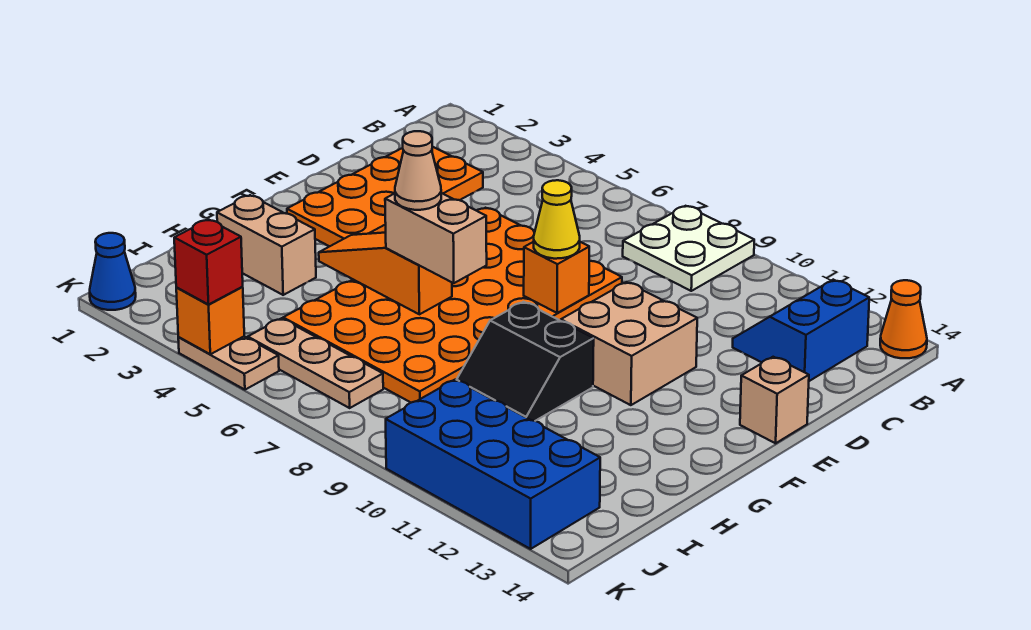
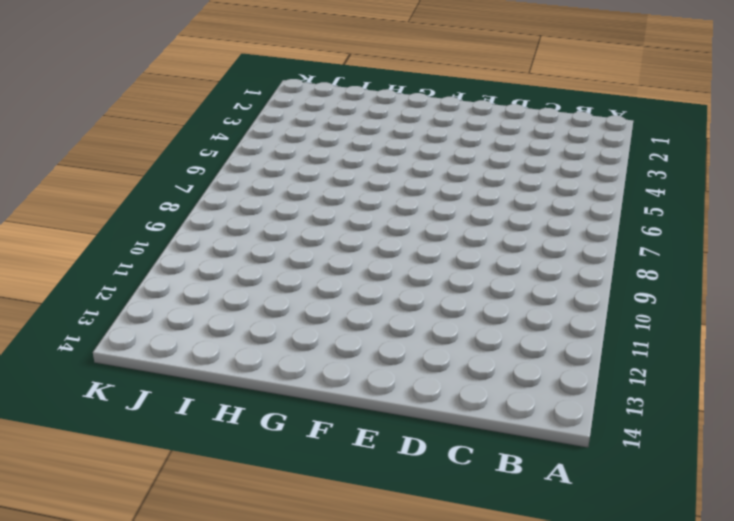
none -> white plate A8:B9 level 1
none -> orange cone A14 level 1
none -> blue slope B12:C13 level 1 top 13

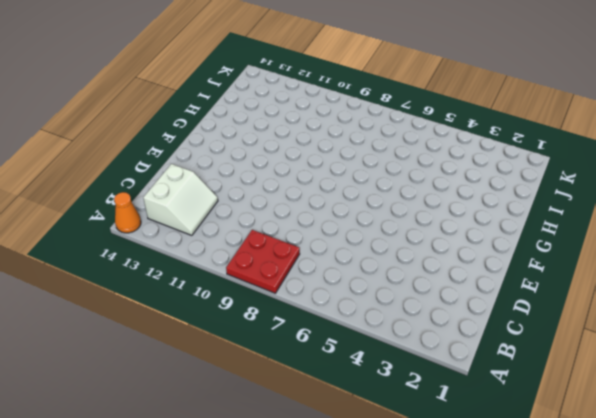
red plate A8:B9 level 1 -> white plate A8:B9 level 1
white slope B12:C13 level 1 top 13 -> blue slope B12:C13 level 1 top 13
none -> orange plate C2:F3 level 1
none -> orange plate D5:I8 level 1
none -> tan brick E10:F11 level 1

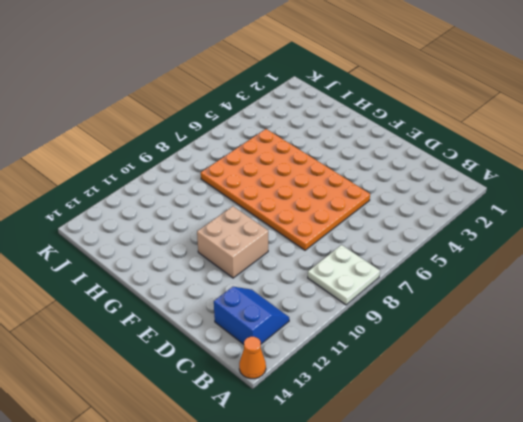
none -> orange plate C2:F3 level 1
none -> tan brick E14 level 1
none -> black slope G9:H10 level 1 top G

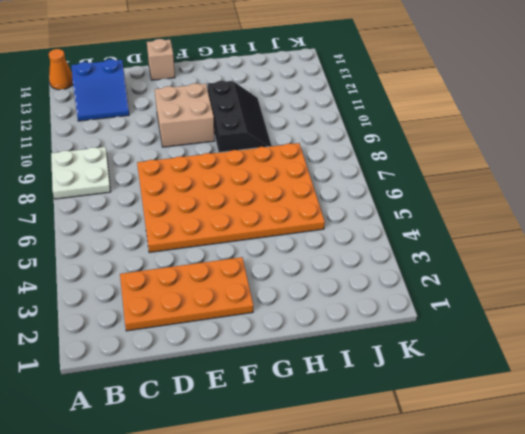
black slope G9:H11 level 1 top G -> black slope G9:H10 level 1 top G
none -> tan brick H2:H3 level 1
none -> tan plate J5:J7 level 1
none -> blue brick J10:K13 level 1

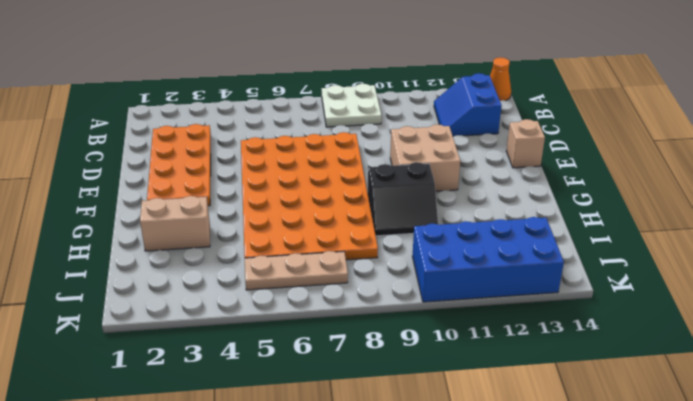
none -> blue cone K1 level 1
none -> tan plate K4:K5 level 1
none -> orange brick E8 level 2

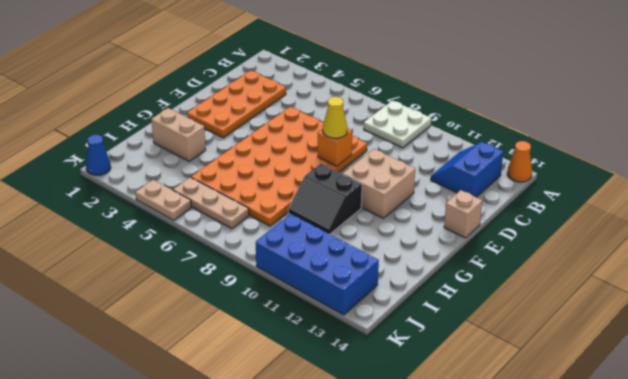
none -> orange slope G4:G6 level 2 top 6
none -> orange brick K4 level 2
none -> tan brick G6:G7 level 3

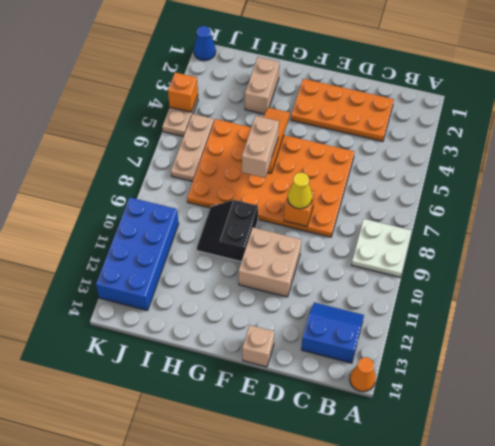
none -> red brick K4 level 3
none -> tan cone G6 level 4

